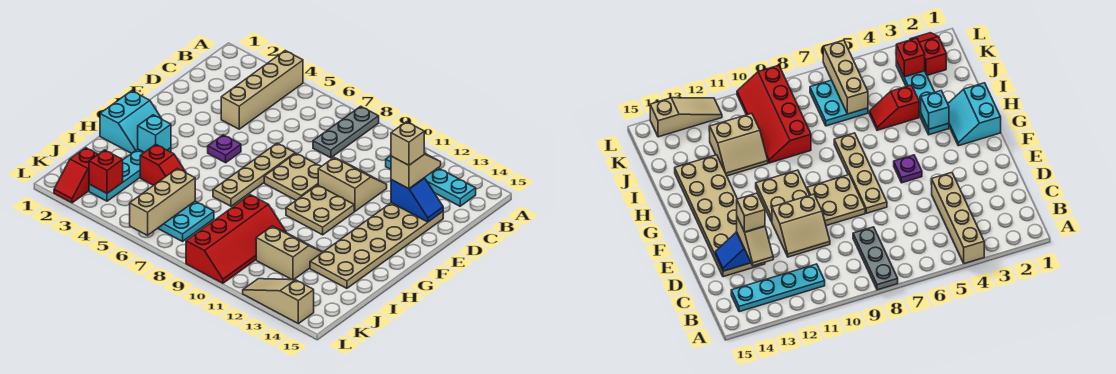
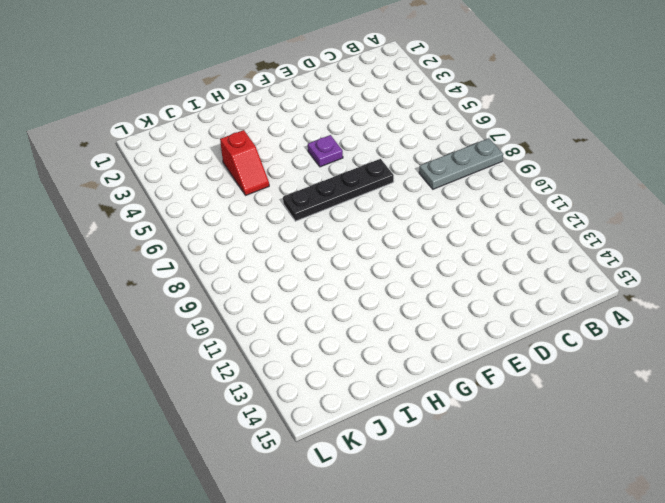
black plate E7:H7 level 1 -> tan plate E7:H7 level 1
none -> tan brick A4:D4 level 1
none -> cyan plate B11:B14 level 1
none -> tan slope D10:E11 level 1 top E

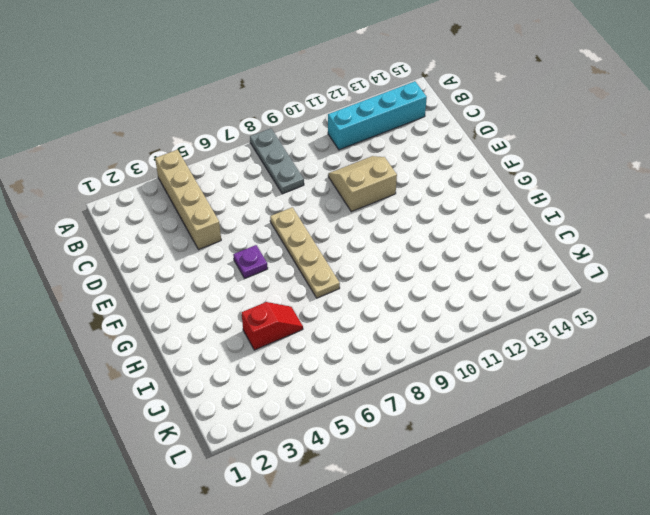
cyan brick B11:B14 level 1 -> cyan plate B11:B14 level 1
none -> tan plate D13:I14 level 1
none -> tan plate E8:F9 level 1
none -> tan plate F10:G11 level 1

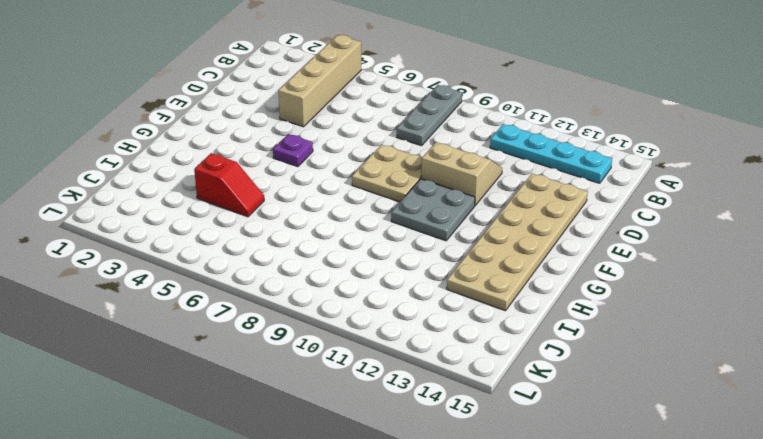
grey plate F10:G11 level 1 -> tan plate F10:G11 level 1
none -> tan plate E7:H7 level 1
none -> cyan slope G1:H2 level 1 top 1
none -> cyan plate H3:K3 level 1

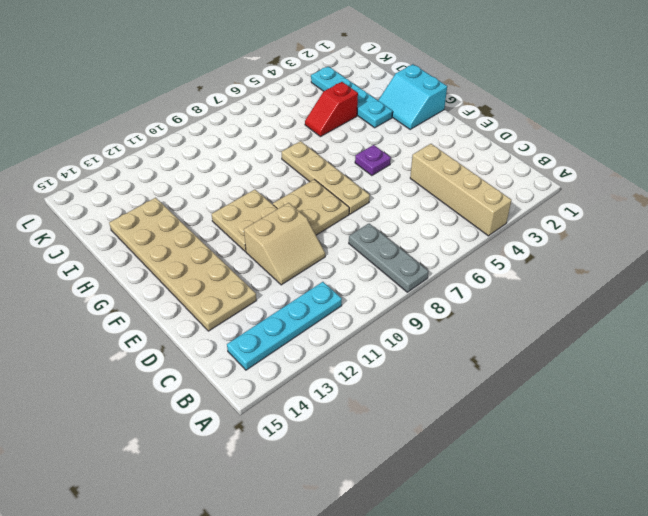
none -> red slope I9:L10 level 1 top 9
none -> tan slope I11:J12 level 1 top J
none -> cyan plate J6:K7 level 1

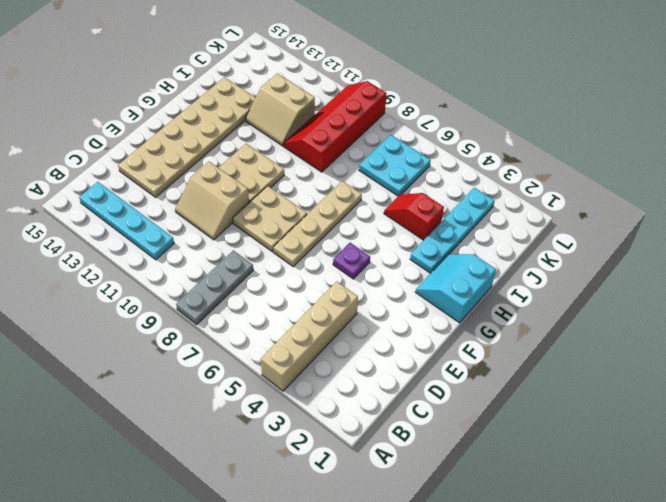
none -> red slope K2:L2 level 1 top K
none -> tan slope L12:L14 level 1 top 14
none -> blue slope D13:D14 level 2 top 13

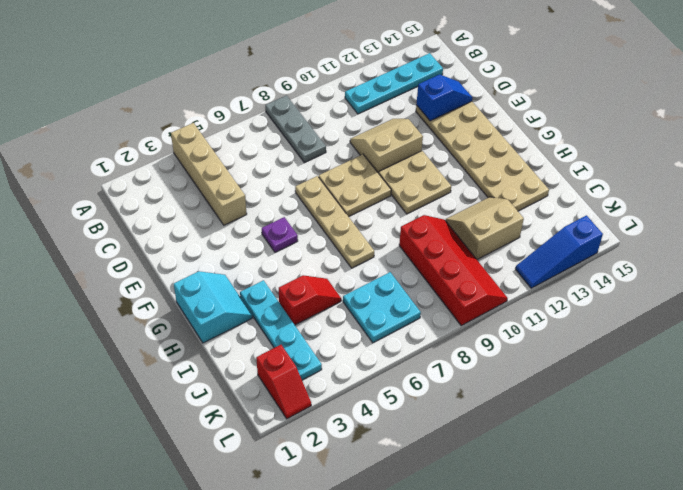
blue slope L12:L14 level 1 top 14 -> tan slope L12:L14 level 1 top 14
none -> cyan brick H3 level 2
none -> tan brick J6:L6 level 2
none -> red brick K3 level 2

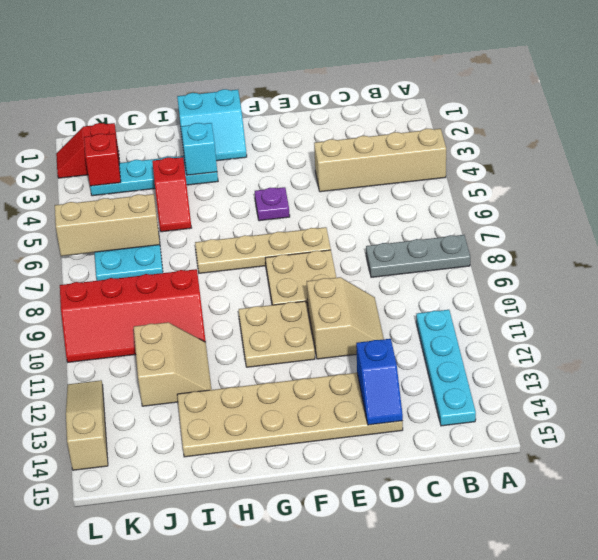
none -> tan slope C13:D13 level 3 top D
none -> tan brick D13 level 4

